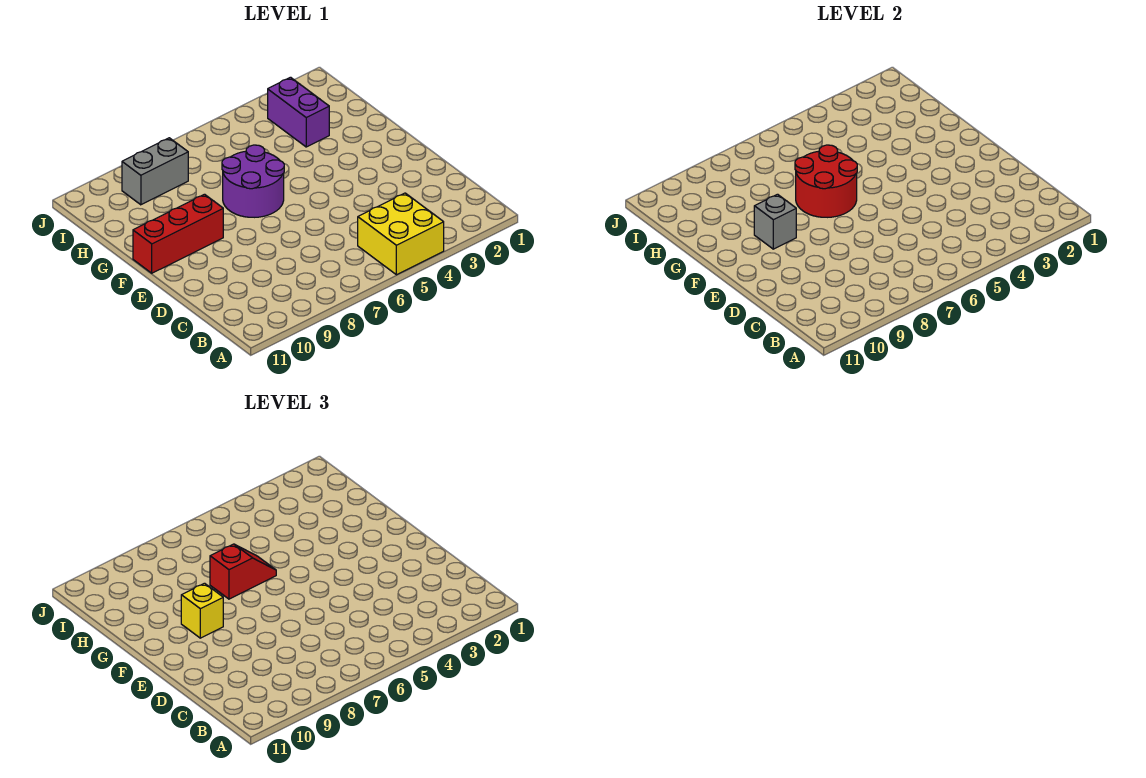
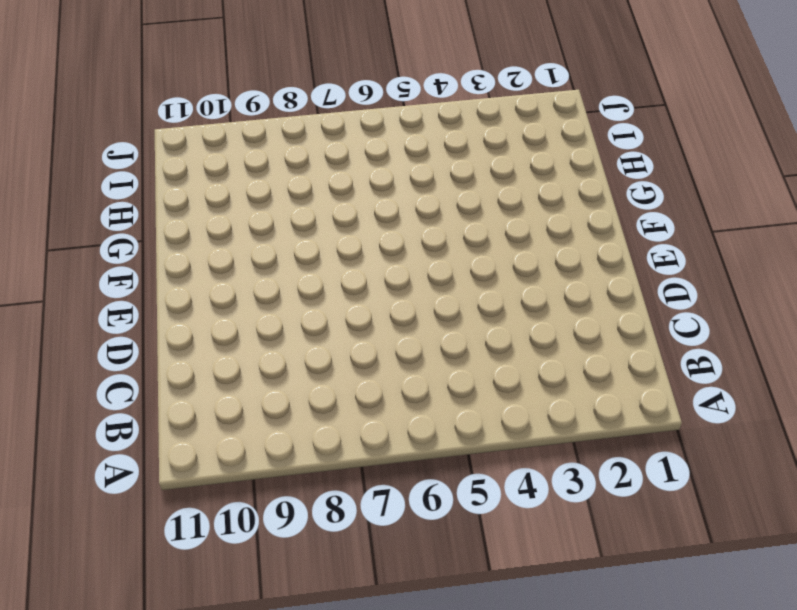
none -> yellow brick A4:B5 level 1
none -> purple round brick F6:G7 level 1

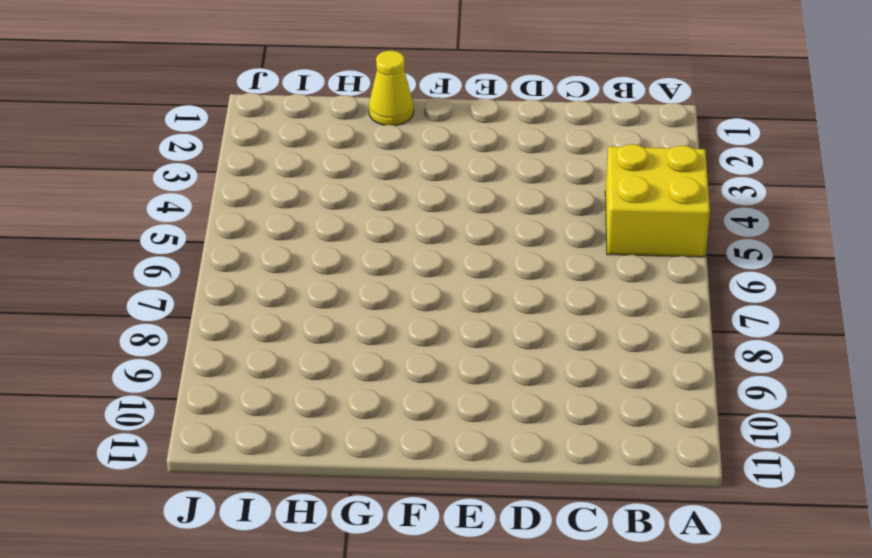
yellow cone G1 level 1 -> none
none -> purple round brick F6:G7 level 1
none -> red brick F9:F11 level 1

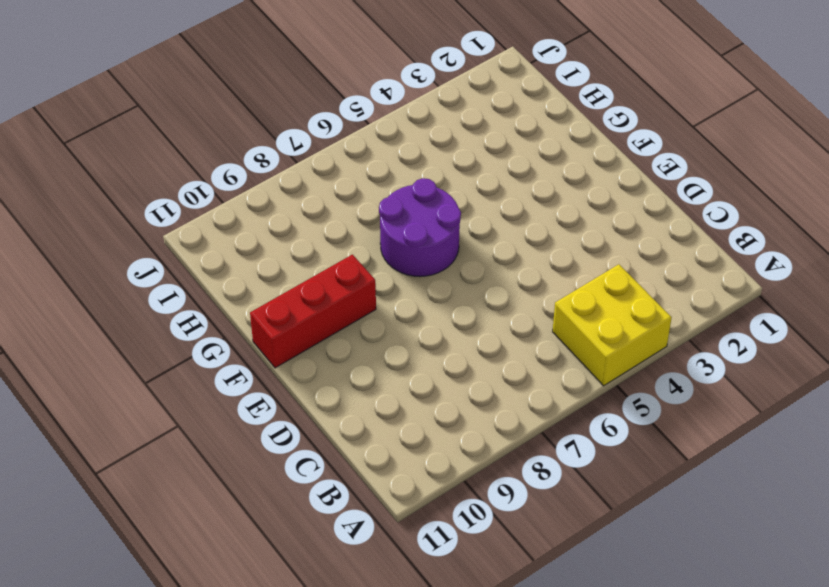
none -> purple brick H3:I3 level 1
none -> grey brick I8:I9 level 1

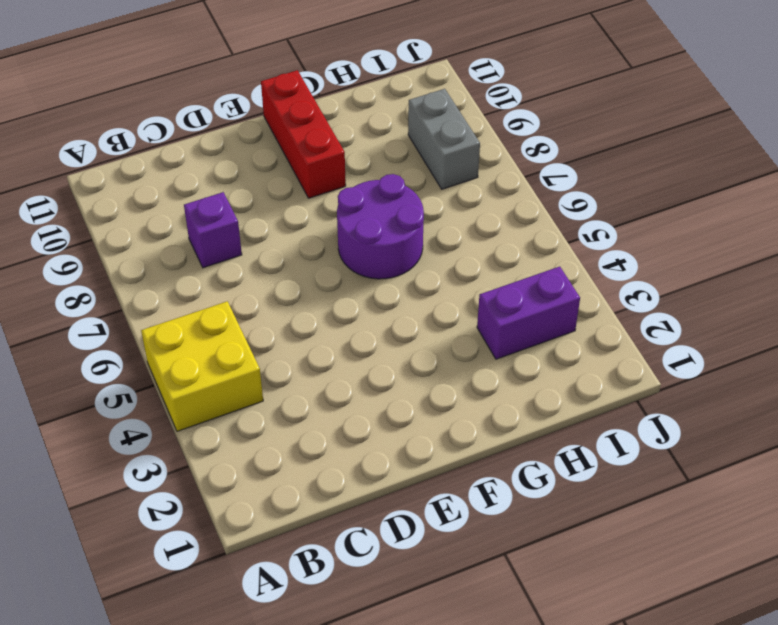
purple brick C8 level 1 -> none
none -> red round brick F6:G7 level 2
none -> grey brick F9 level 2

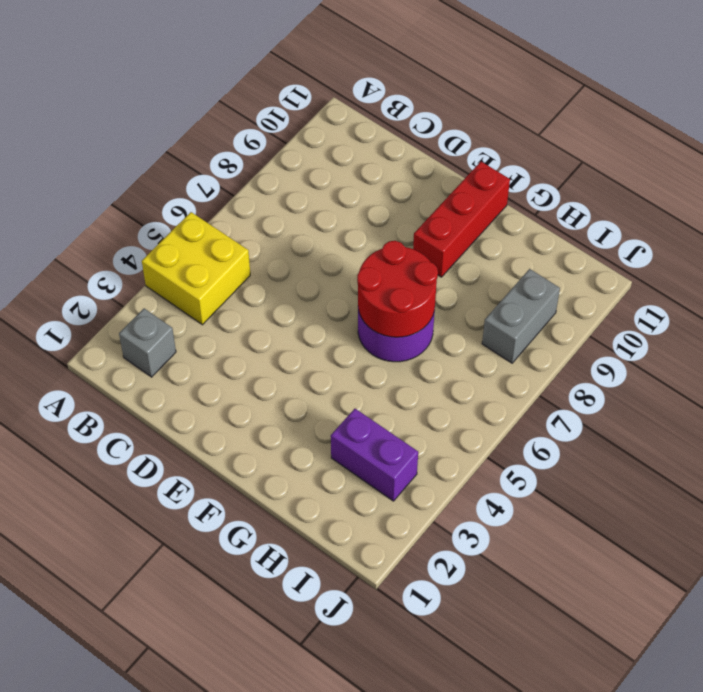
grey brick B2 level 1 -> grey brick F9 level 2
none -> yellow brick F9 level 3
none -> red slope G6:G7 level 3 top 7

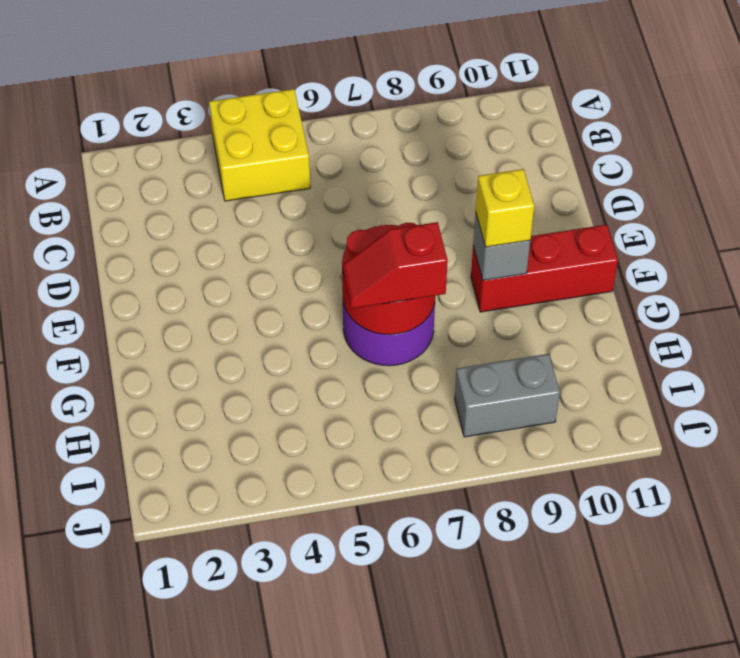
none -> purple brick H3:I3 level 1

